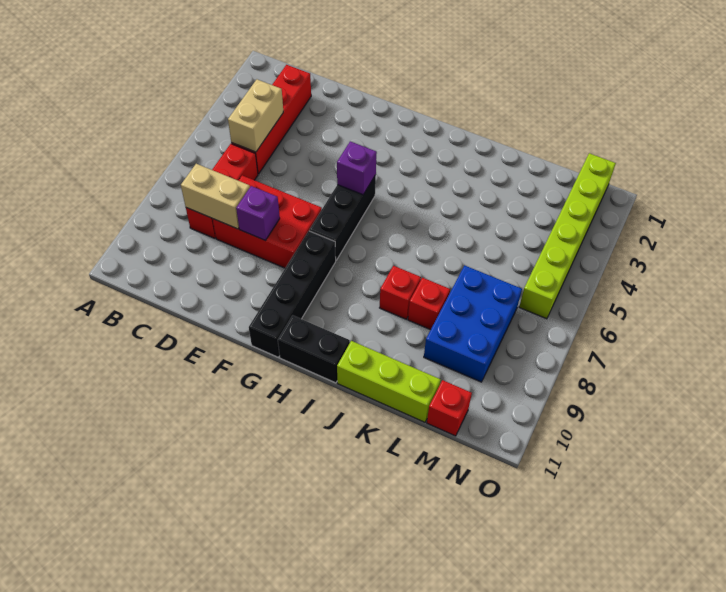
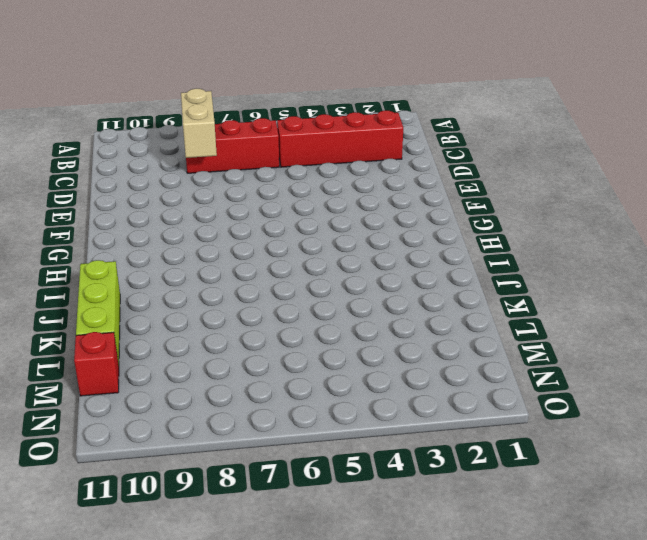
none -> red brick D7:F8 level 1
none -> black brick G5:G7 level 1
none -> black brick G8:G11 level 1

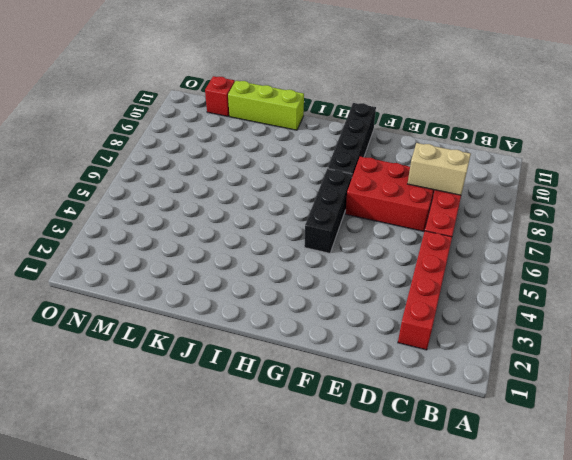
none -> black brick H11:I11 level 1
none -> red brick J8 level 1
none -> red brick K8 level 1

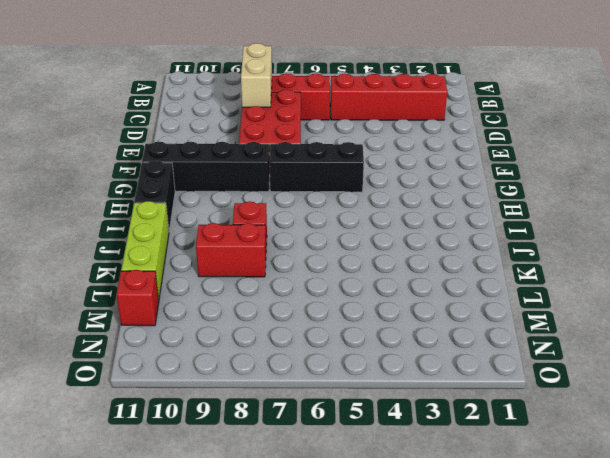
red brick K8:K9 level 1 -> red brick K8 level 1
none -> blue brick L7:M9 level 1
none -> lime brick N1:N6 level 1
none -> tan brick C4:C5 level 2

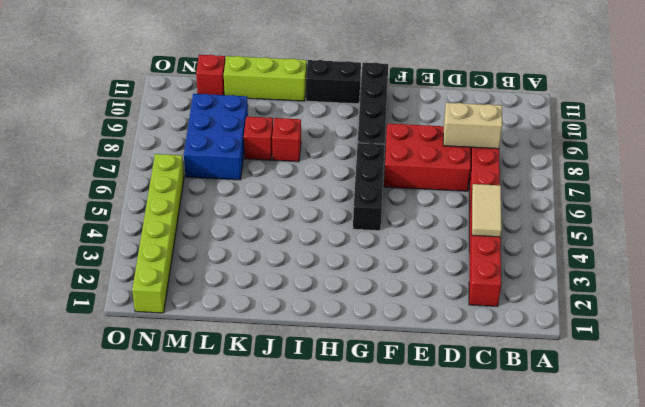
tan tile C4:C5 level 2 -> tan brick C4:C5 level 2
none -> purple brick E8 level 2
none -> purple brick G5 level 2

